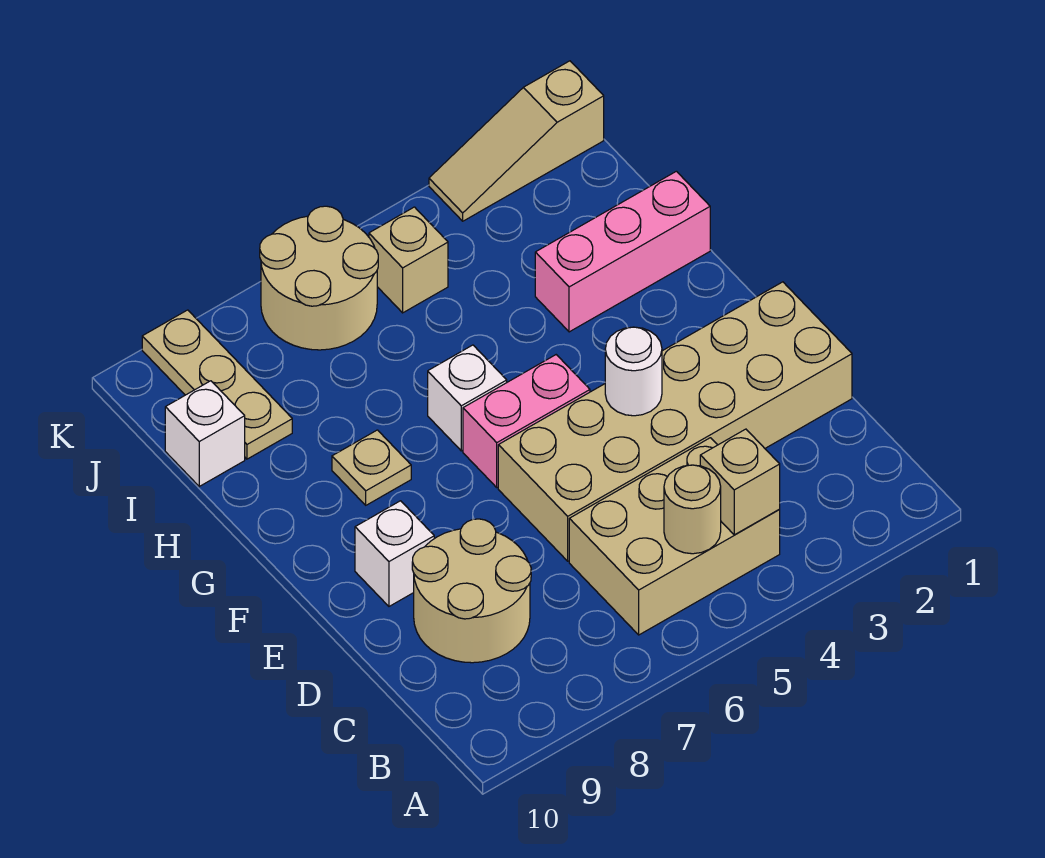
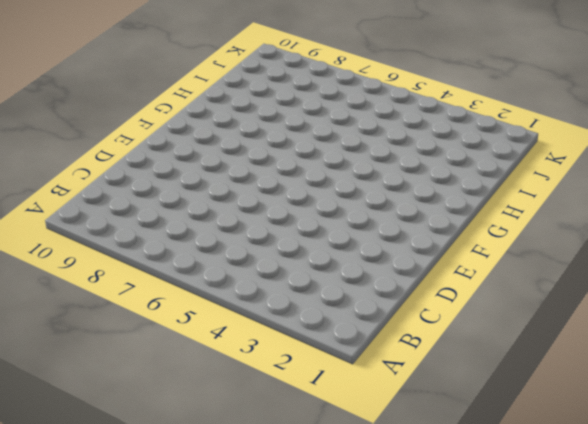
none -> tan brick B4:C6 level 1
none -> tan round brick C8:D9 level 1
none -> tan brick D1:E6 level 1

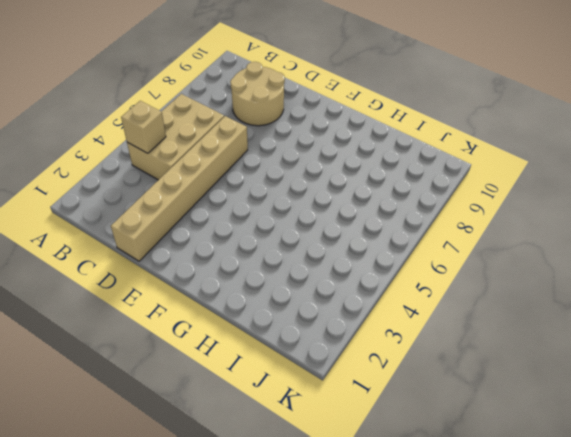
tan brick D1:D6 level 1 -> tan brick D1:E6 level 1
none -> white brick E9 level 1
none -> pink brick F5:F6 level 1
none -> white brick G6 level 1

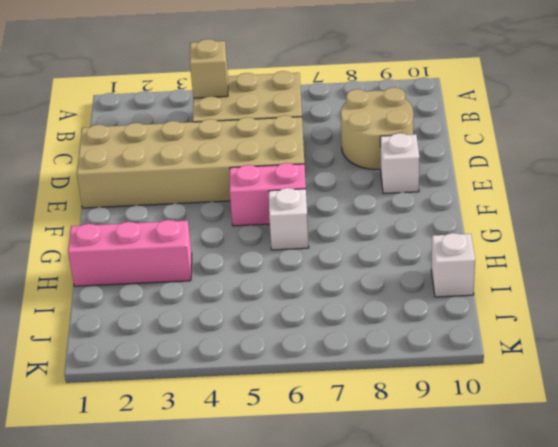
none -> tan plate G8 level 1
none -> tan plate I9:K9 level 1
none -> tan brick J5 level 1

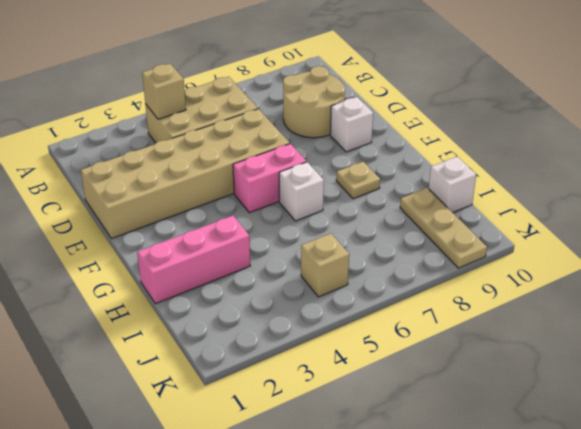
none -> tan round brick J6:K7 level 1
none -> tan slope K1:K3 level 1 top 1
none -> tan round brick B5 level 2

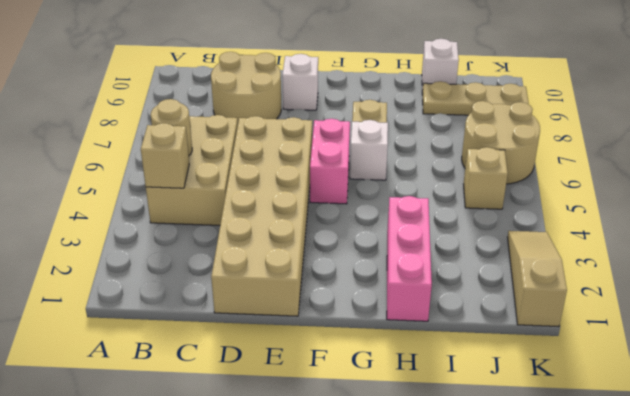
none -> white round brick E4 level 2

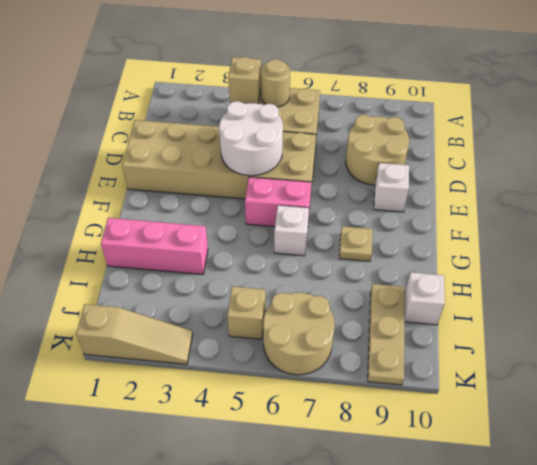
white round brick D4:E5 level 2 -> white round brick E4 level 2

